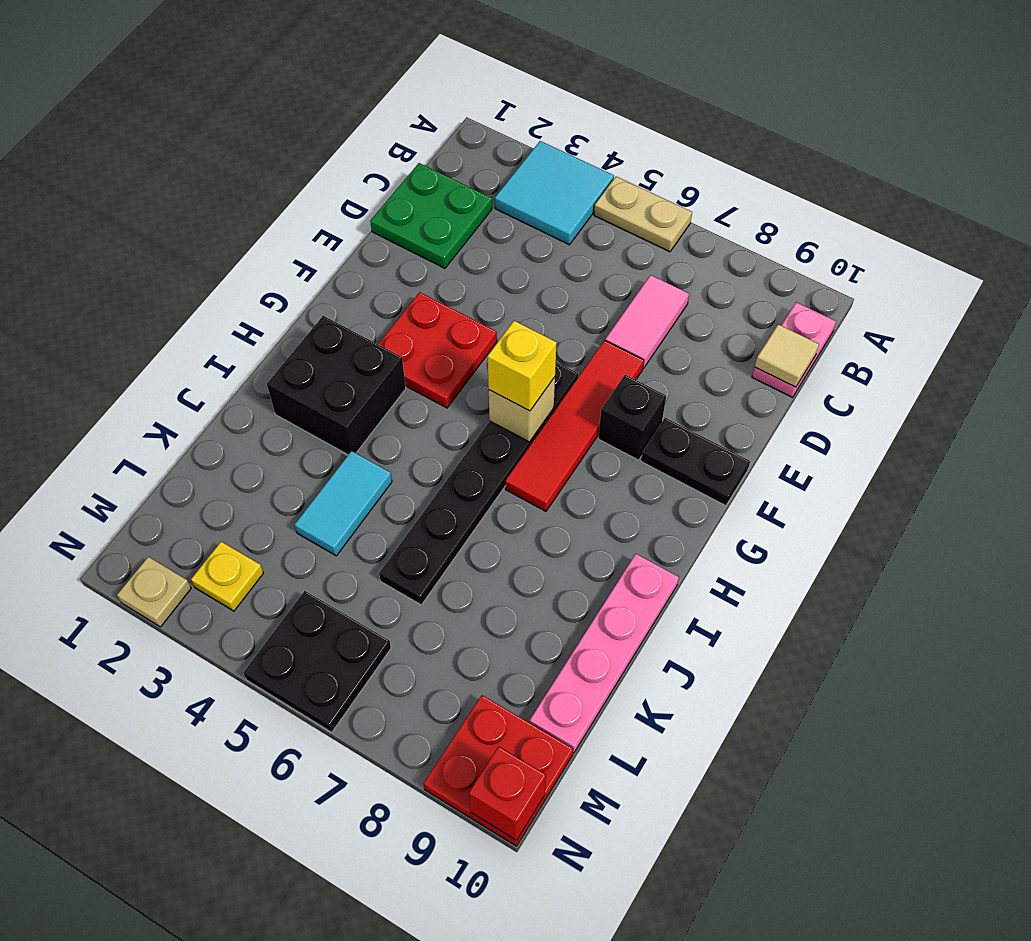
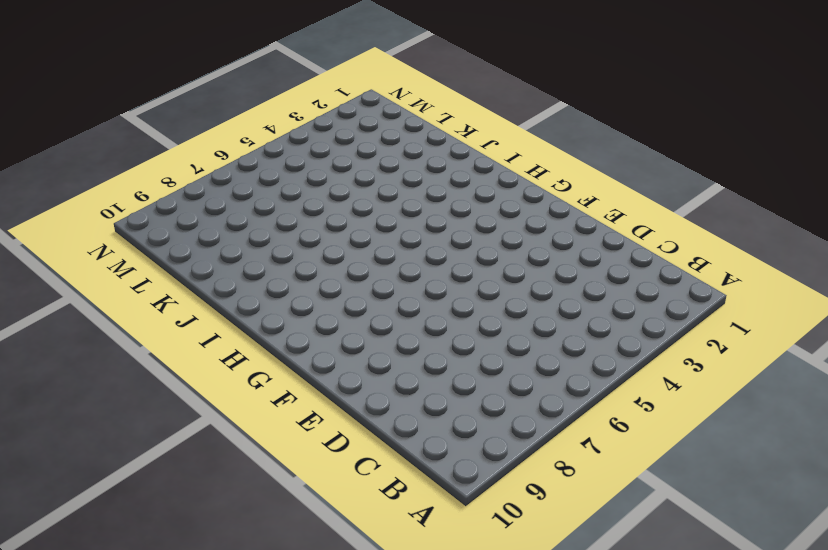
none -> cyan tile A3:B4 level 1
none -> tan plate A5:A6 level 1
none -> pink plate B10:C10 level 1

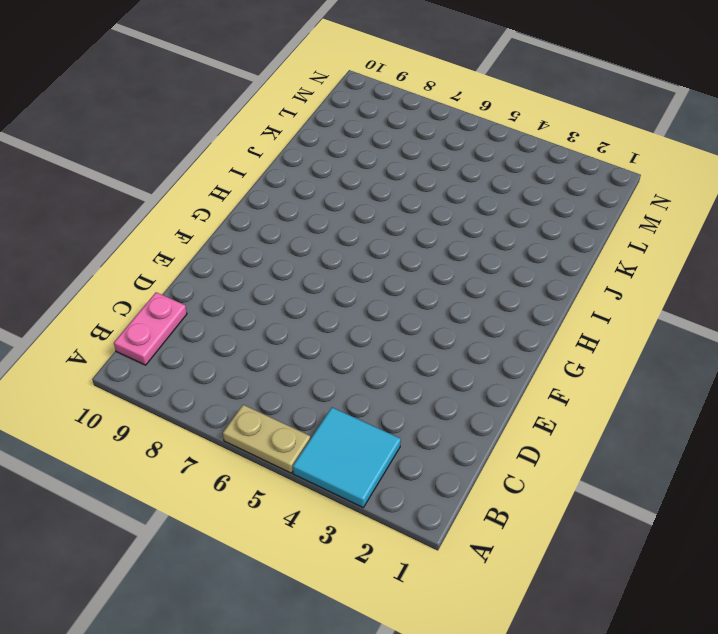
none -> green plate C1:D2 level 1
none -> pink tile C7:D7 level 1
none -> red tile E7:H7 level 1

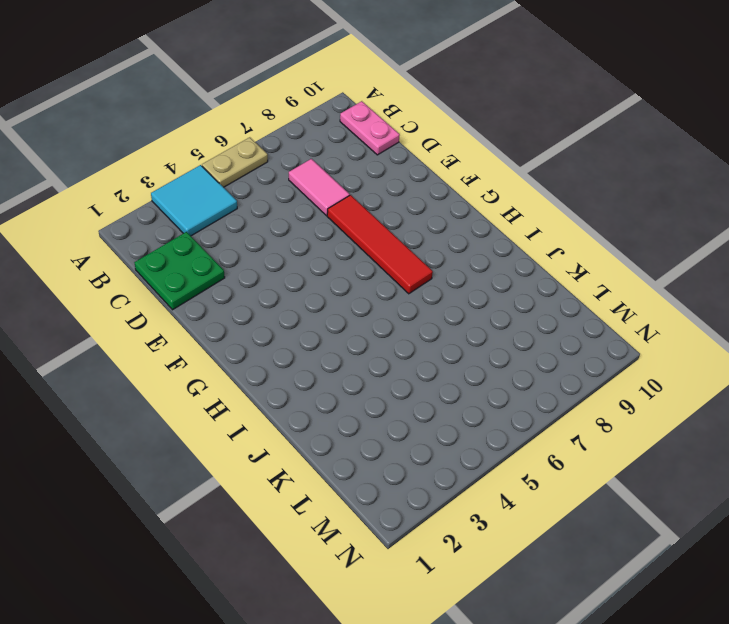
none -> red plate F3:G4 level 1
none -> black plate F6:K6 level 1
none -> black brick F8 level 1

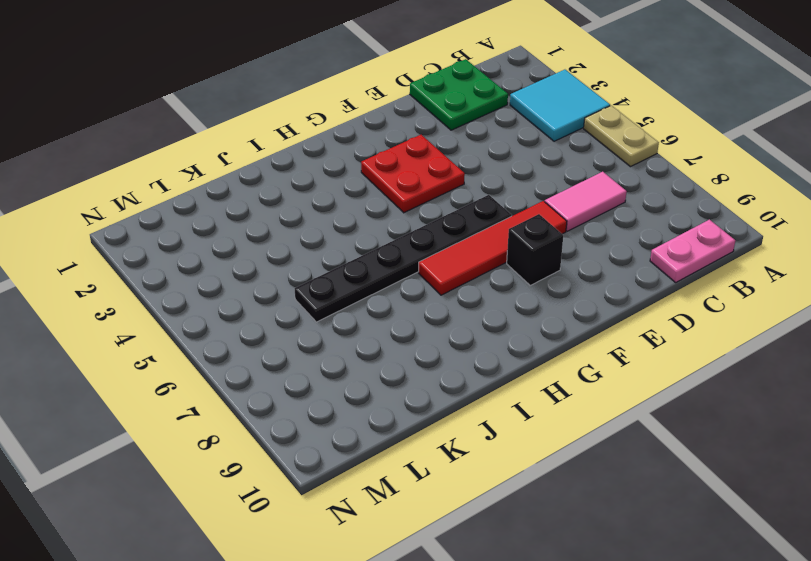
none -> black plate F9:F10 level 1
none -> black brick H2:I3 level 1
none -> pink plate I10:L10 level 1

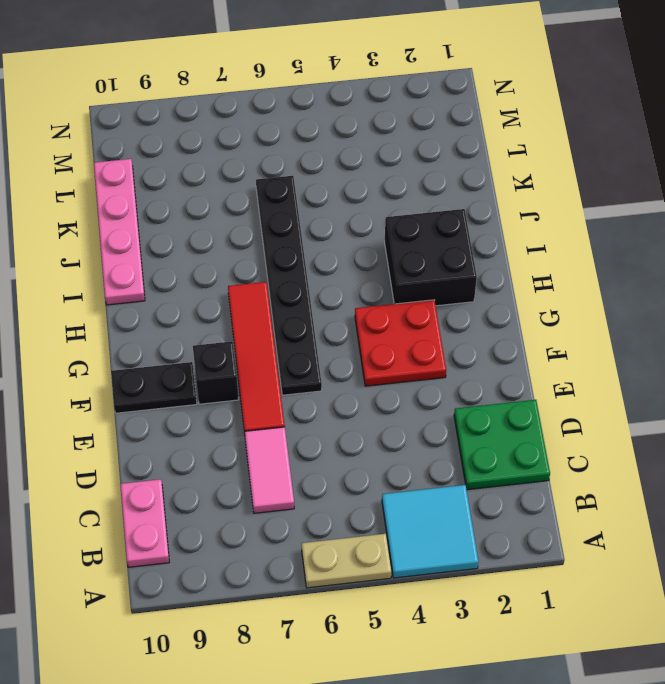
none -> cyan tile J4:K4 level 1
none -> yellow plate M3 level 1
none -> black plate M5:N6 level 1

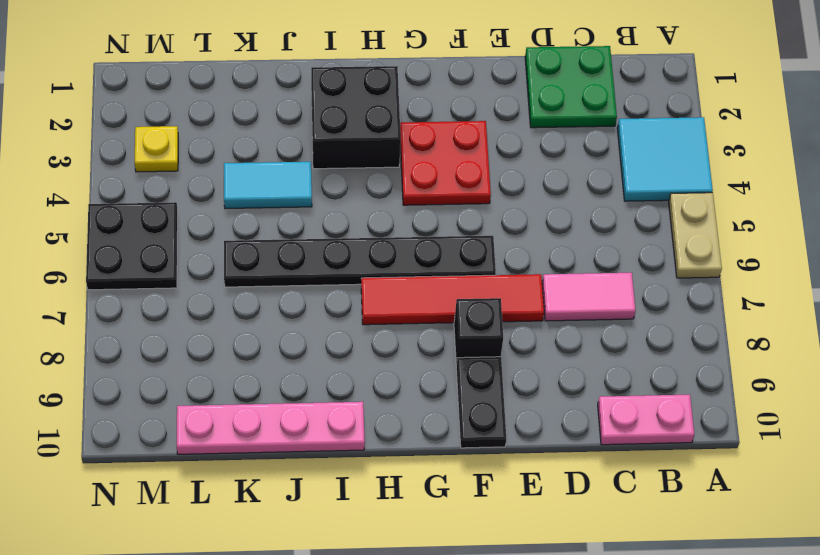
none -> red plate M9:N10 level 1
none -> tan plate N2 level 1
none -> tan tile C10 level 2

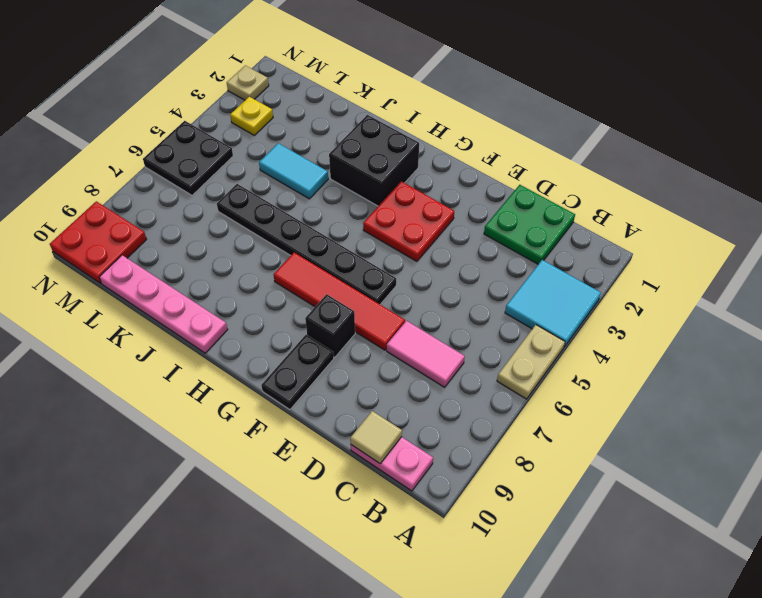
none -> tan brick G6 level 2
none -> red brick N10 level 2
none -> yellow brick G6 level 3

